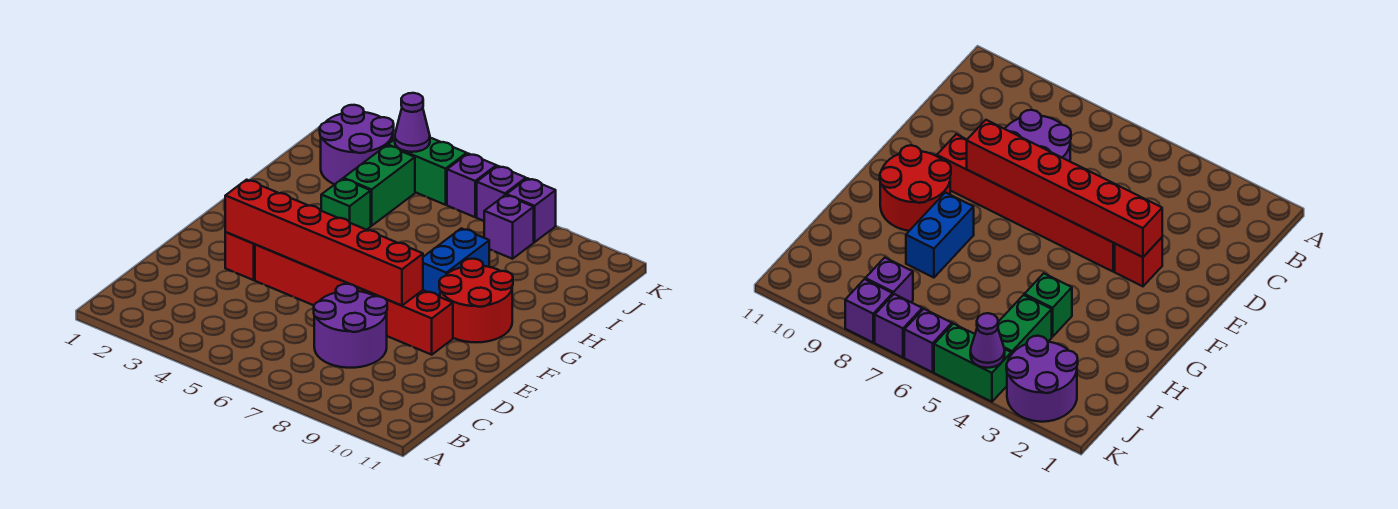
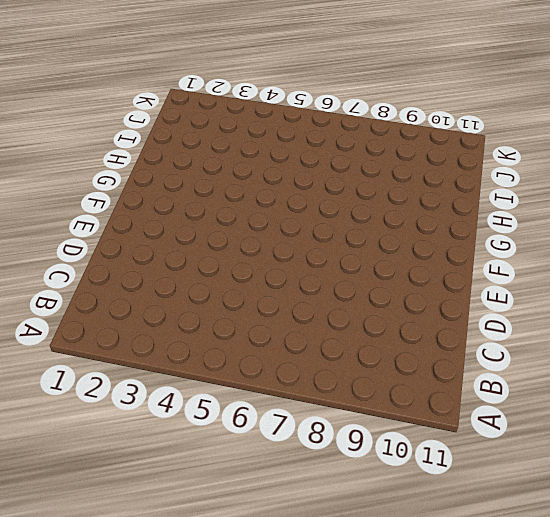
none -> purple round brick C7:D8 level 1
none -> red brick E3 level 1
none -> red brick E4:E9 level 1

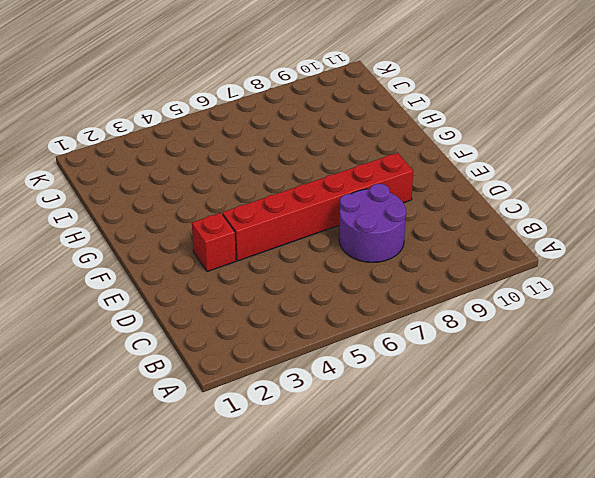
none -> red round brick F9:G10 level 1
none -> blue brick G8:H8 level 1
none -> green brick H4 level 1

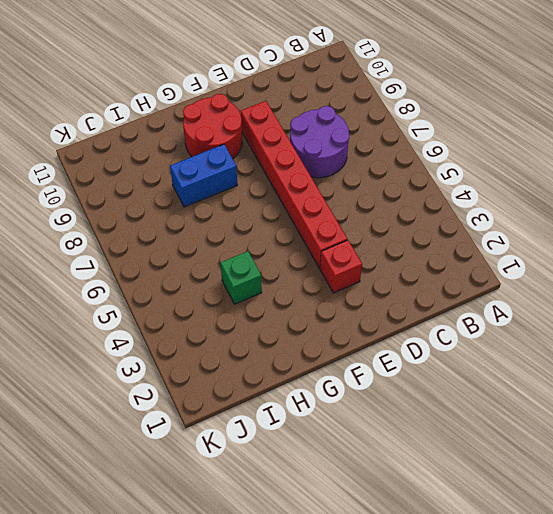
none -> green brick I4:J4 level 1
none -> purple round brick J2:K3 level 1
none -> purple brick J8 level 1

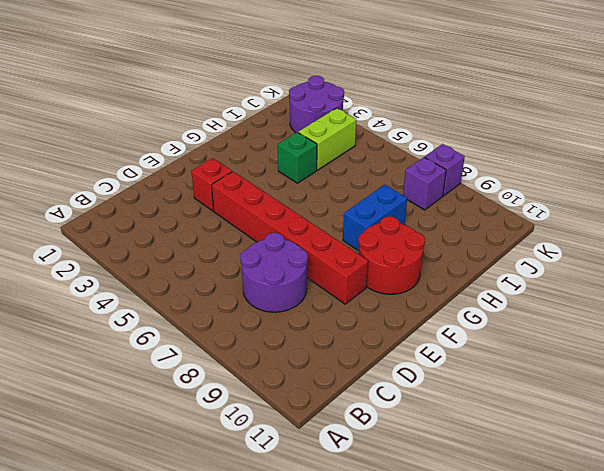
lime brick I4:J4 level 1 -> green brick I4:J4 level 1
none -> green brick K4:K5 level 1
none -> purple brick K6 level 1
none -> purple brick K7 level 1

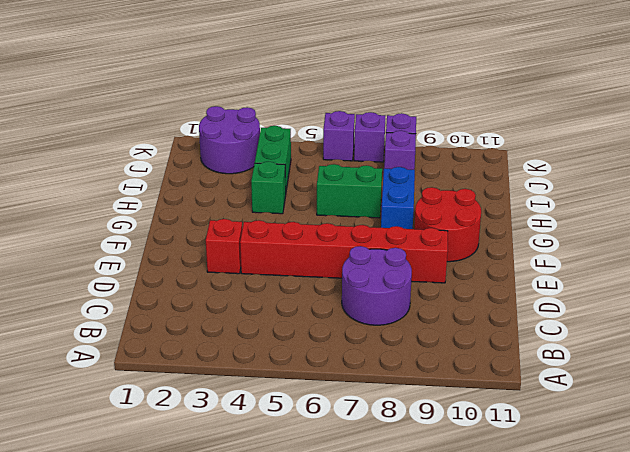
green brick H6:H7 level 1 -> green brick K4:K5 level 1
none -> red brick E3:E8 level 2
none -> purple cone K4 level 2

